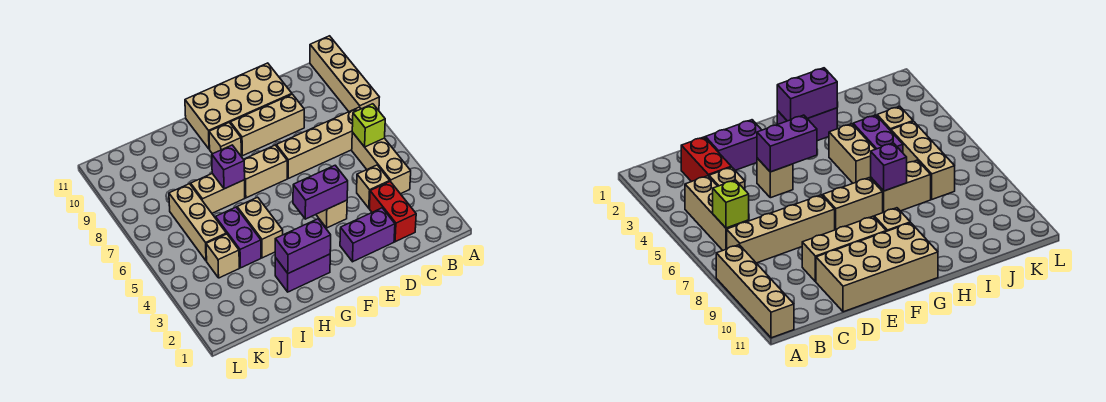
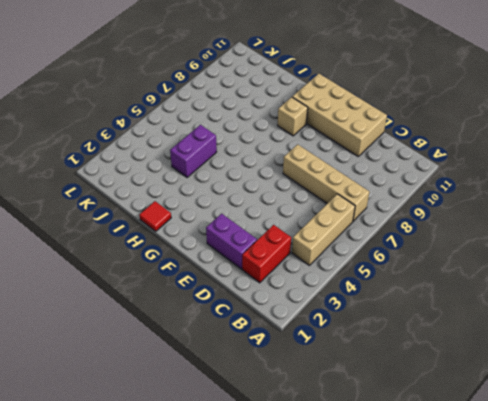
red tile H1 level 1 -> none
none -> tan brick A8:A11 level 1
none -> tan brick C4 level 1
none -> tan brick D9:F9 level 1

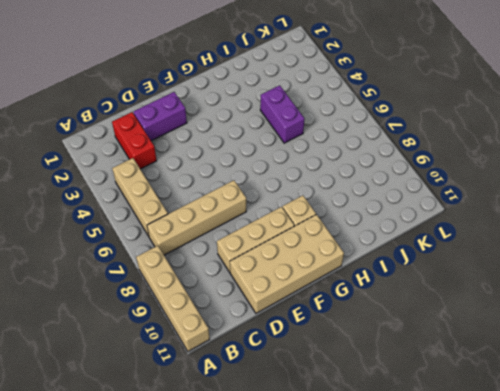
none -> tan brick C4 level 1
none -> tan brick E4 level 1
none -> tan brick F7:G7 level 1

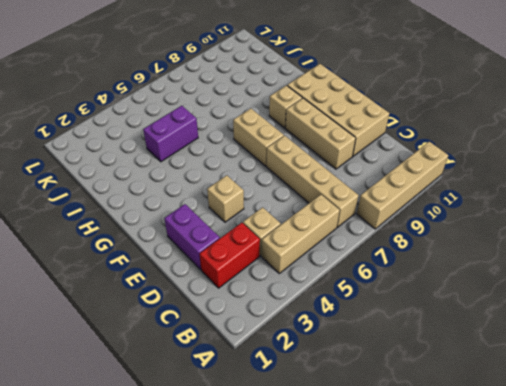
none -> purple brick G2:H2 level 1
none -> tan brick H4:H5 level 1
none -> tan brick H7:I7 level 1

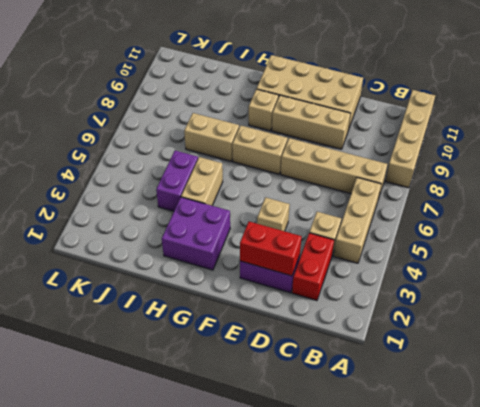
red brick D2:E2 level 2 -> none
purple brick G2:H3 level 1 -> purple brick G2:H2 level 1
none -> tan brick J4 level 1
none -> tan brick J5:J7 level 1
none -> lime brick B6 level 2

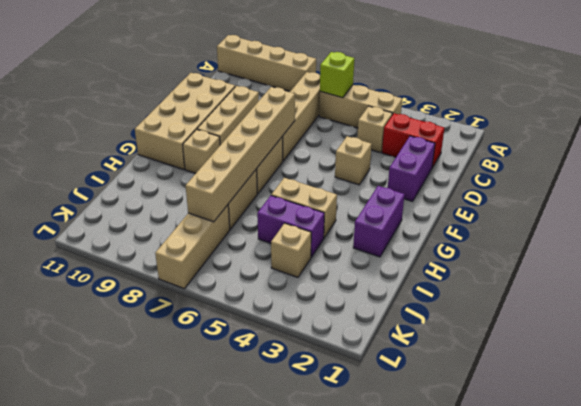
tan brick E7:J7 level 2 -> purple brick H7 level 2
tan brick J7:L7 level 1 -> tan brick J5:J7 level 1
none -> purple brick E4:F4 level 2
none -> purple brick G2:H2 level 2

